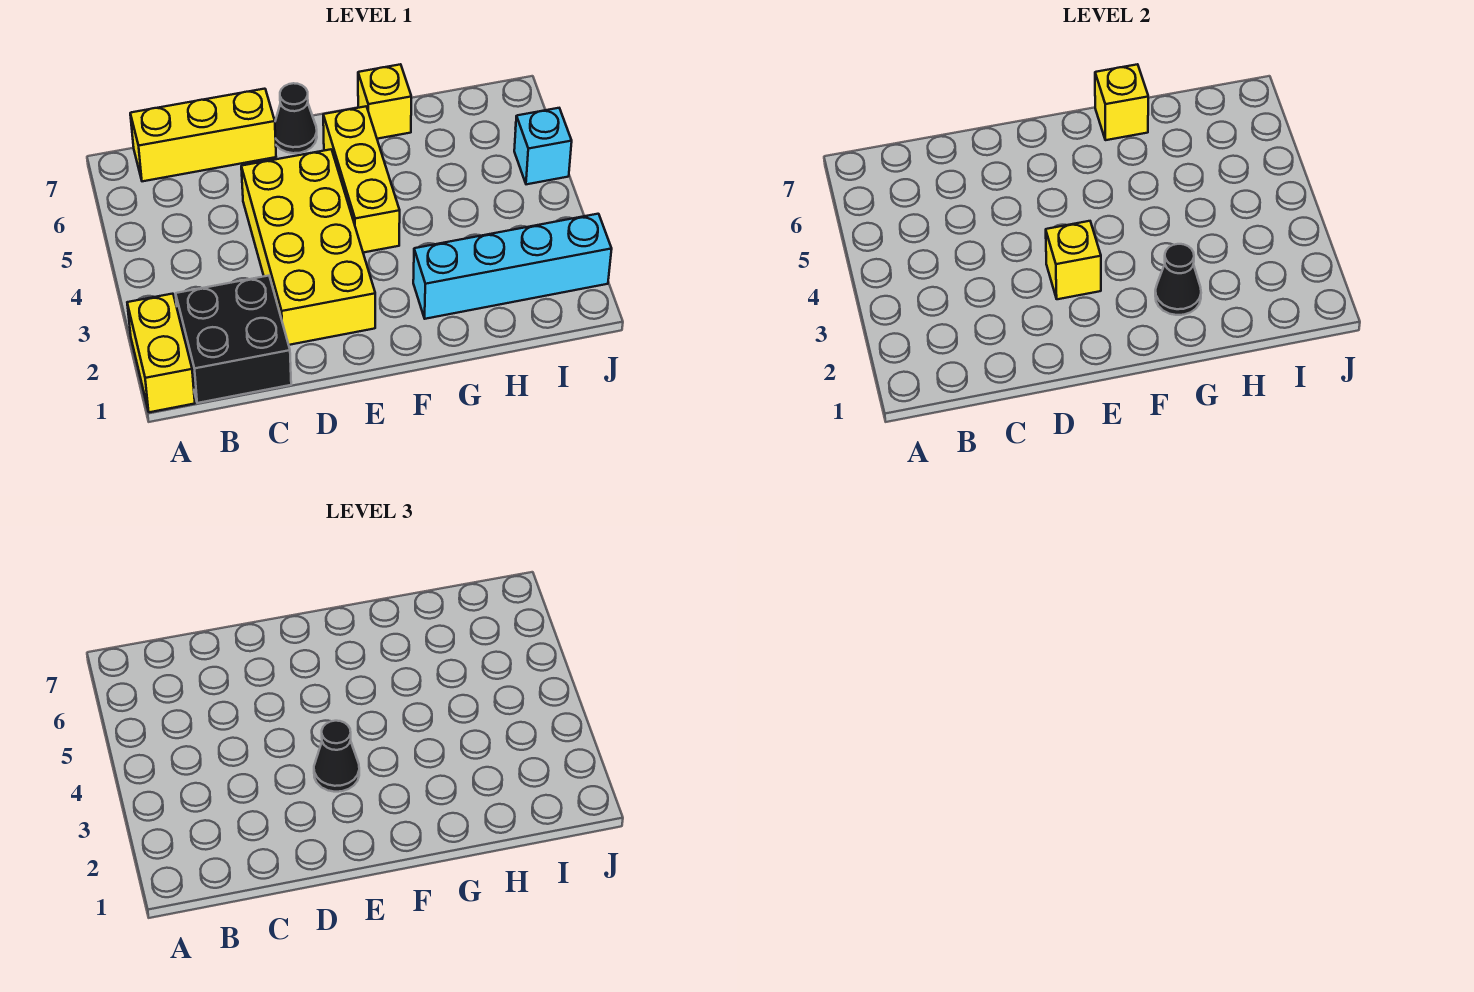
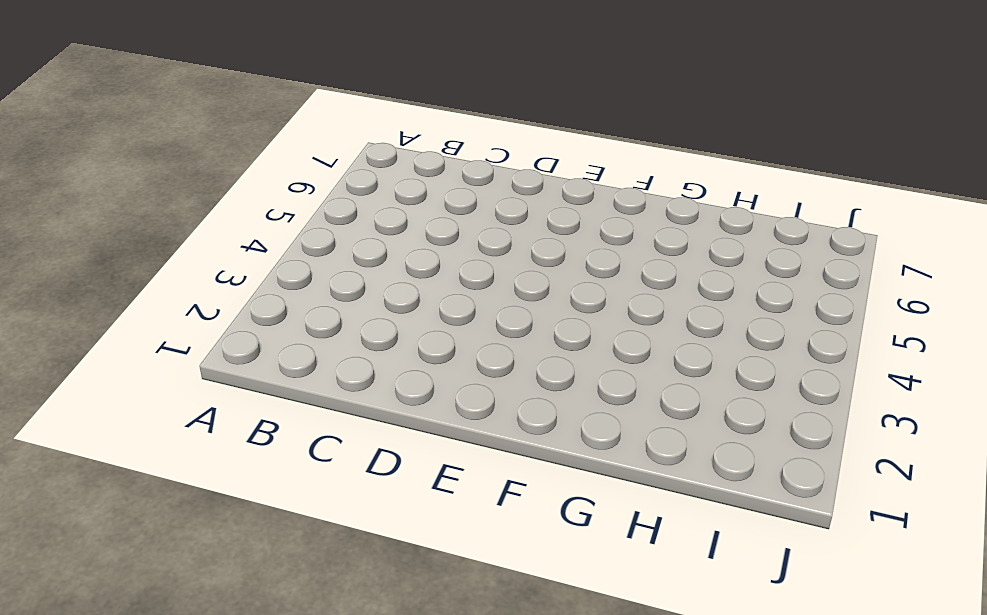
none -> yellow brick A1:A2 level 1
none -> black brick B1:C2 level 1
none -> yellow brick B7:D7 level 1

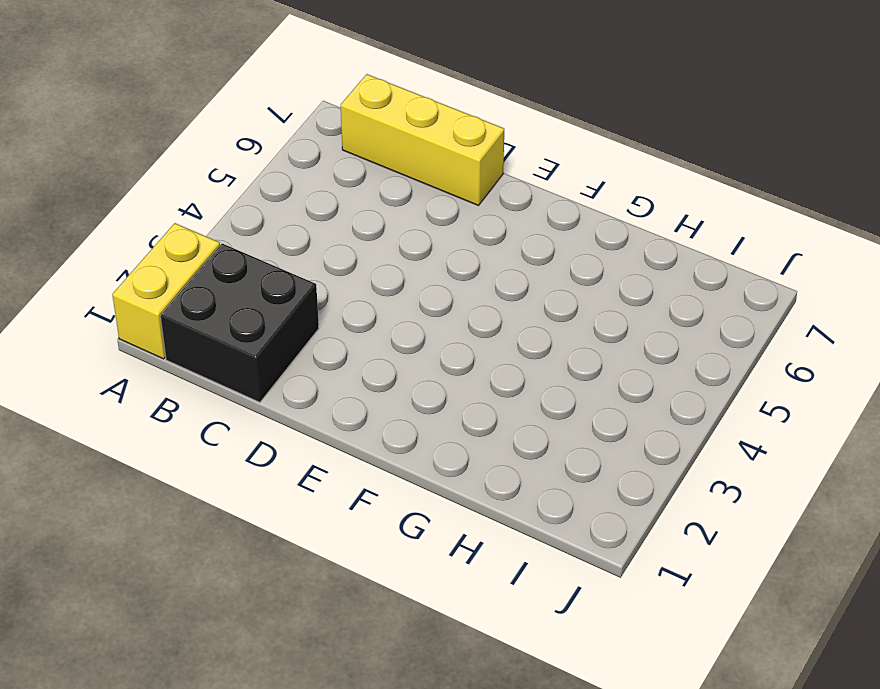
none -> yellow brick D2:E5 level 1
none -> black cone E7 level 1
none -> yellow brick F4:F6 level 1

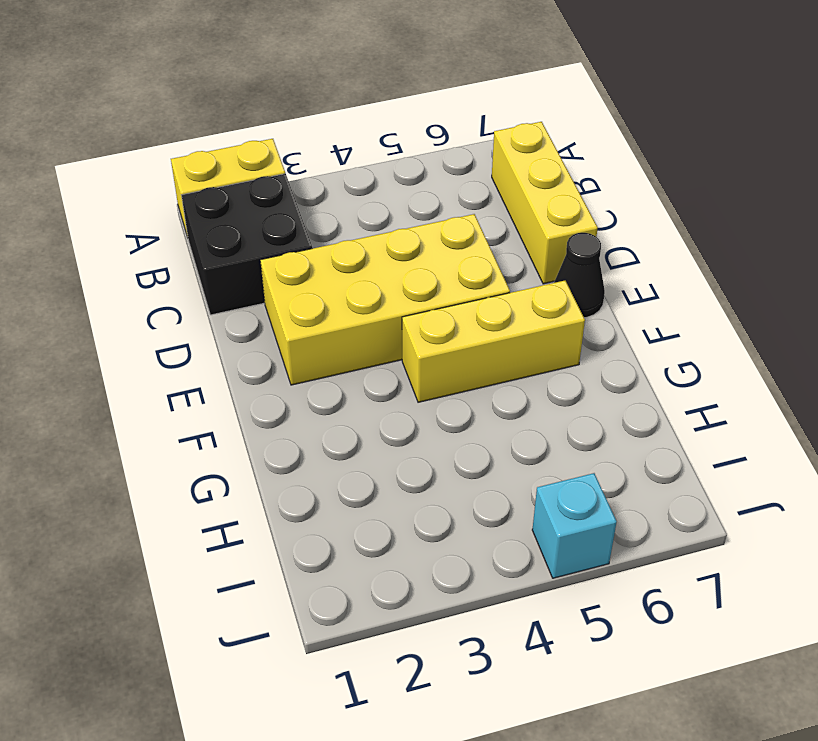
none -> cyan brick G2:J2 level 1
none -> yellow brick G7 level 1
none -> yellow brick E3 level 2

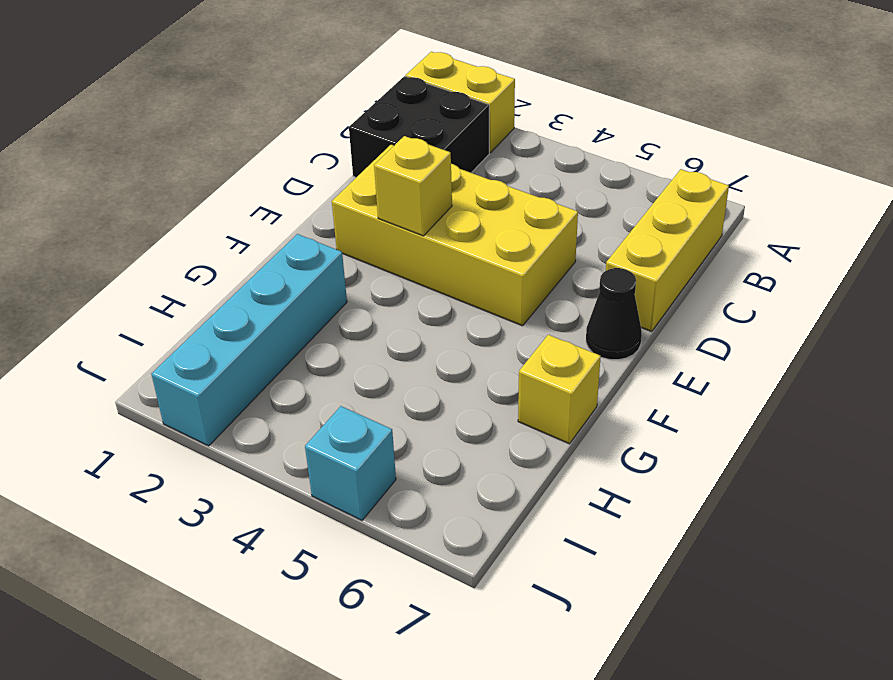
none -> yellow brick F4:F6 level 1
none -> black cone G2 level 2
none -> yellow brick G7 level 2

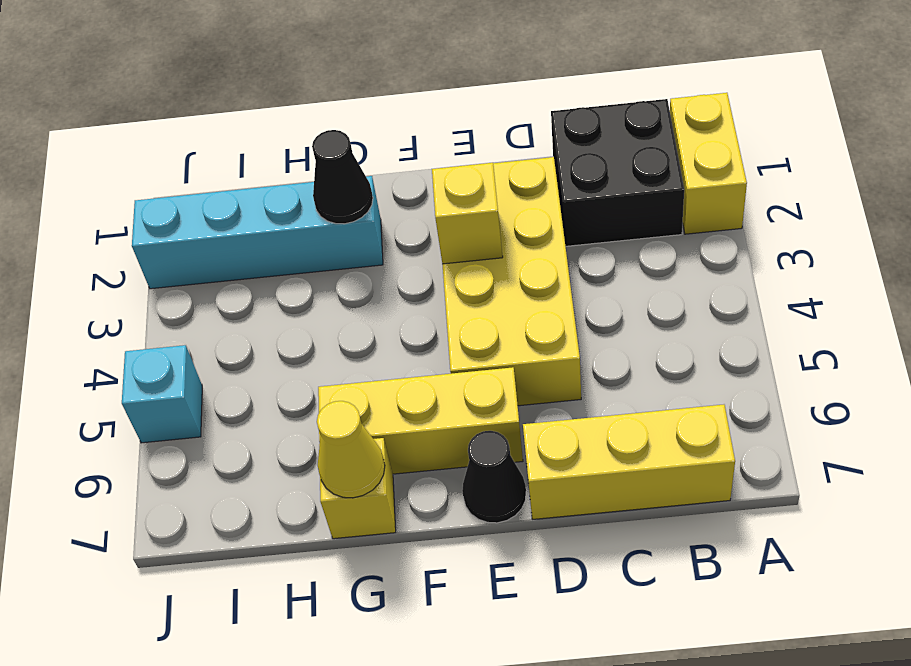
yellow brick E6:G6 level 1 -> yellow brick F4:F6 level 1
yellow cone G7 level 2 -> yellow brick G7 level 2
none -> black cone E3 level 3

